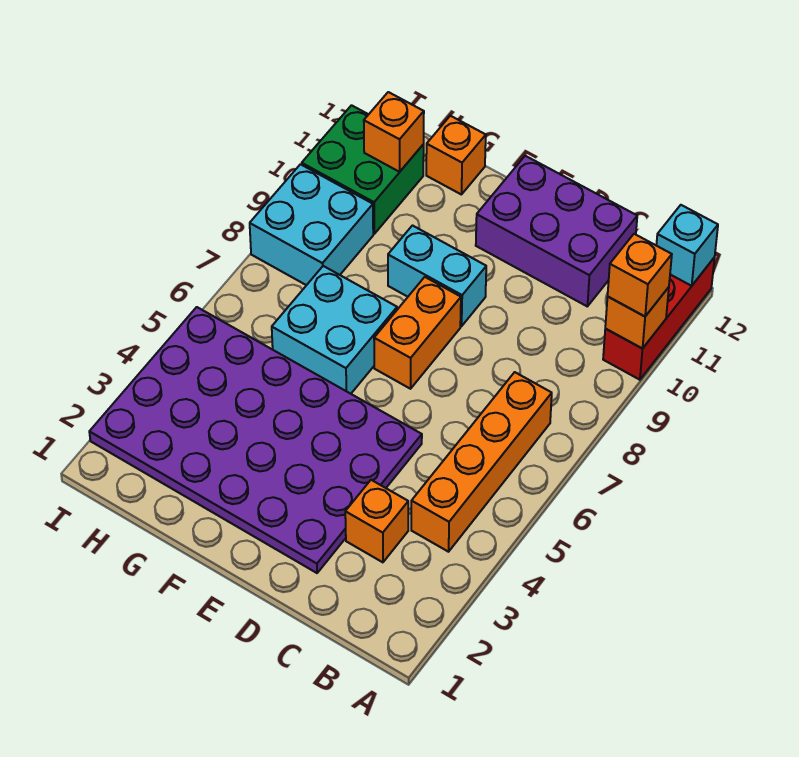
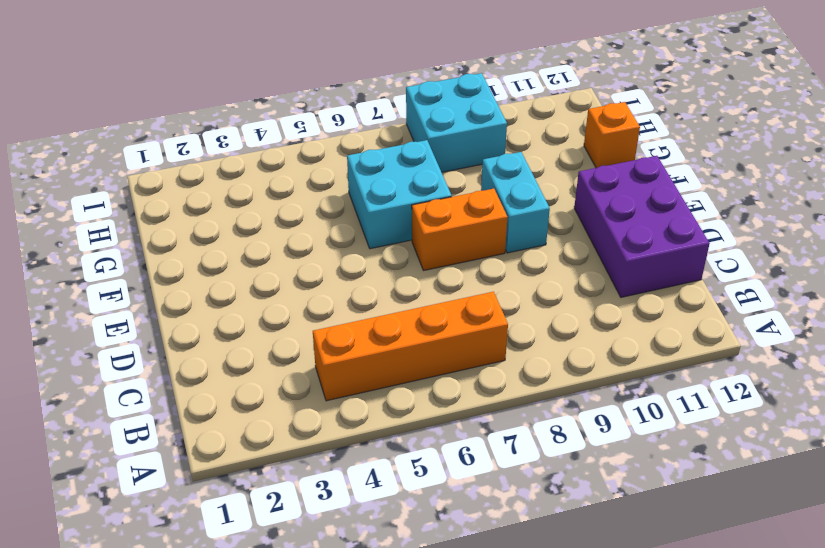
none -> red brick A10:A12 level 1
none -> orange brick C3 level 1
none -> purple plate D2:I5 level 1

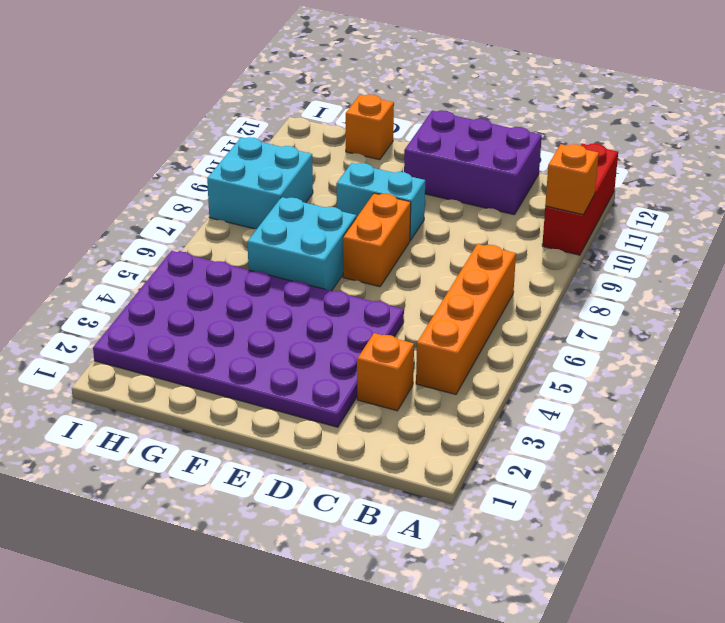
none -> green brick H10:I11 level 1
none -> cyan brick A12 level 2
none -> orange brick H11 level 2

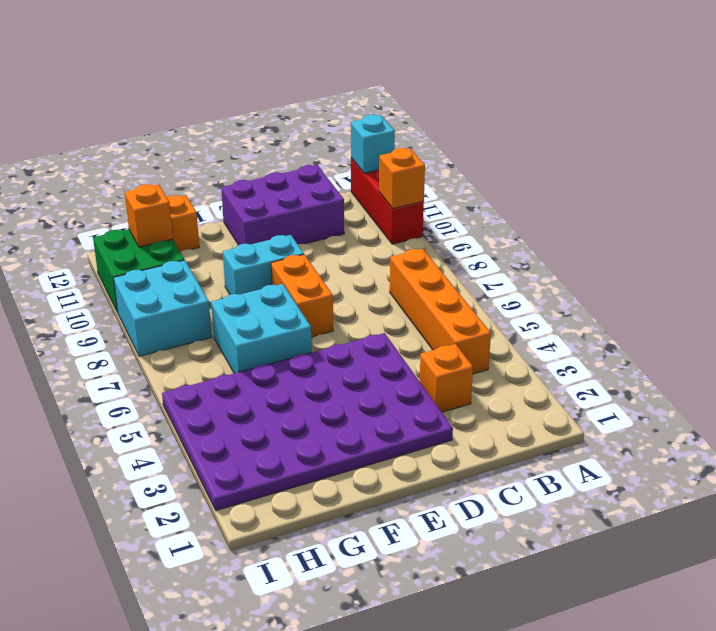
none -> orange brick A10 level 3

